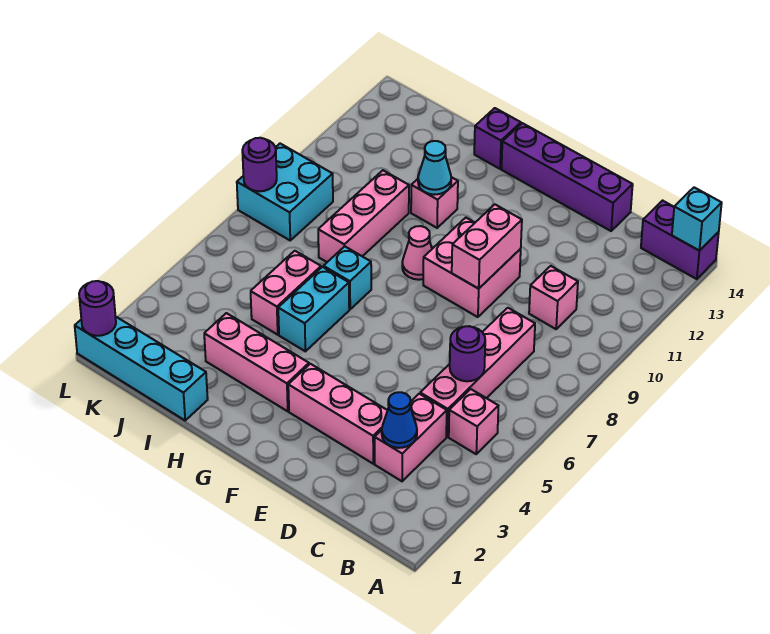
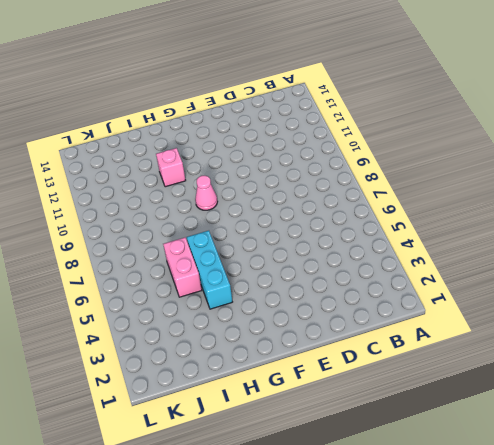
cyan brick H4:H6 level 1 -> cyan brick H5:H6 level 1
none -> purple brick A14:B14 level 1
none -> pink brick B5 level 1
none -> pink brick C3:C4 level 1

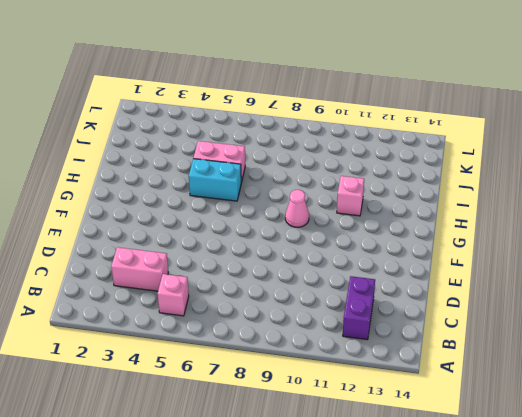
purple brick B12:C12 level 1 -> purple brick A14:B14 level 1
none -> pink brick C5:C8 level 1
none -> pink brick C10 level 1
none -> pink brick D3:F3 level 1

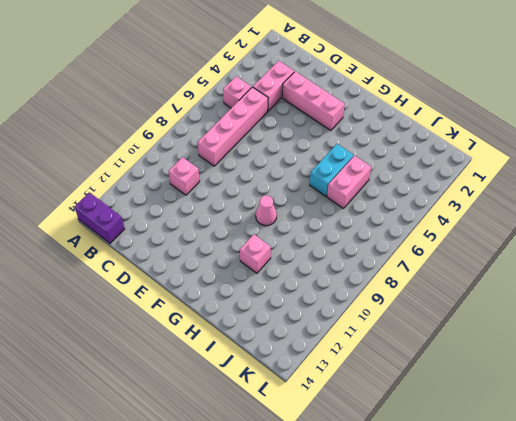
none -> purple brick D14:G14 level 1
none -> pink brick E9:F10 level 1
none -> pink brick G3:I3 level 1

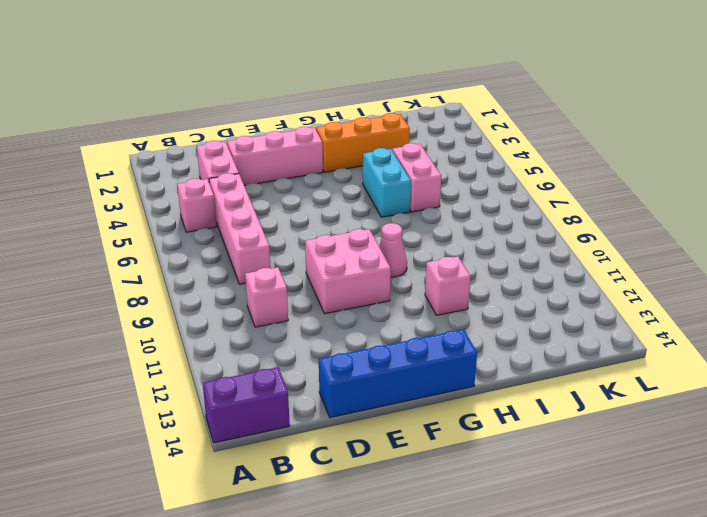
blue brick D14:G14 level 1 -> purple brick D14:G14 level 1
orange brick G3:I3 level 1 -> pink brick G3:I3 level 1
none -> cyan brick H7 level 1
none -> purple brick H14 level 1
none -> cyan brick I1:L1 level 1

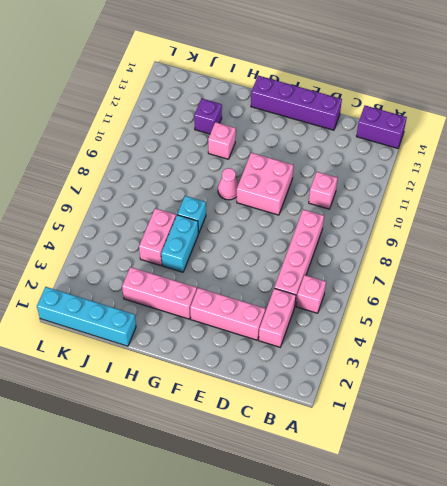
purple brick I12 level 1 -> purple brick H14 level 1
none -> pink brick I8:I10 level 1
none -> cyan brick K8:L9 level 1
none -> cyan brick A14 level 2

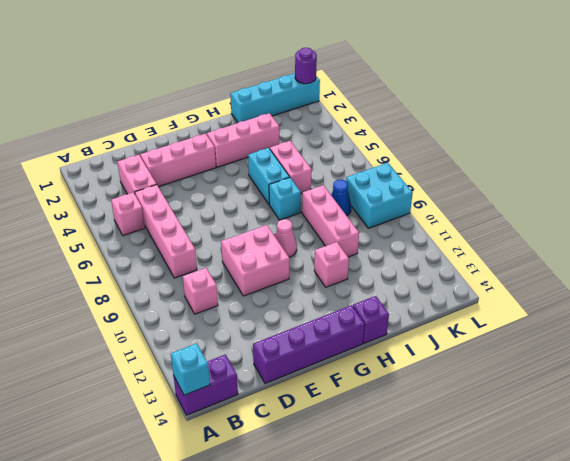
blue cone J8 level 1 -> blue cone C3 level 2
none -> purple round brick C6 level 2
none -> pink brick E9:E10 level 2
none -> cyan cone H11 level 2

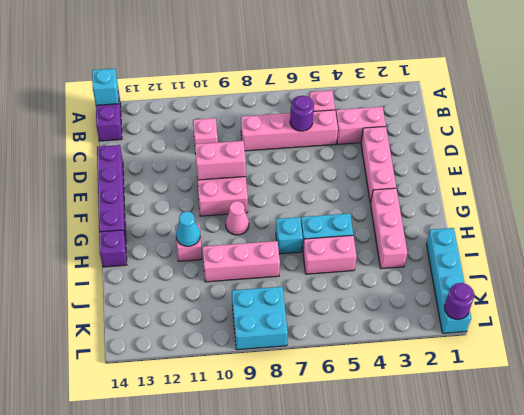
none -> blue cone C3 level 2
none -> purple round brick L8 level 2

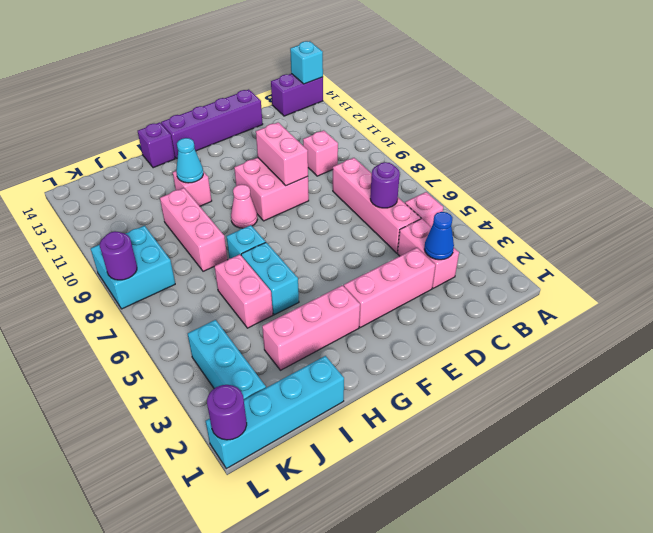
cyan brick K2:K4 level 1 -> none

